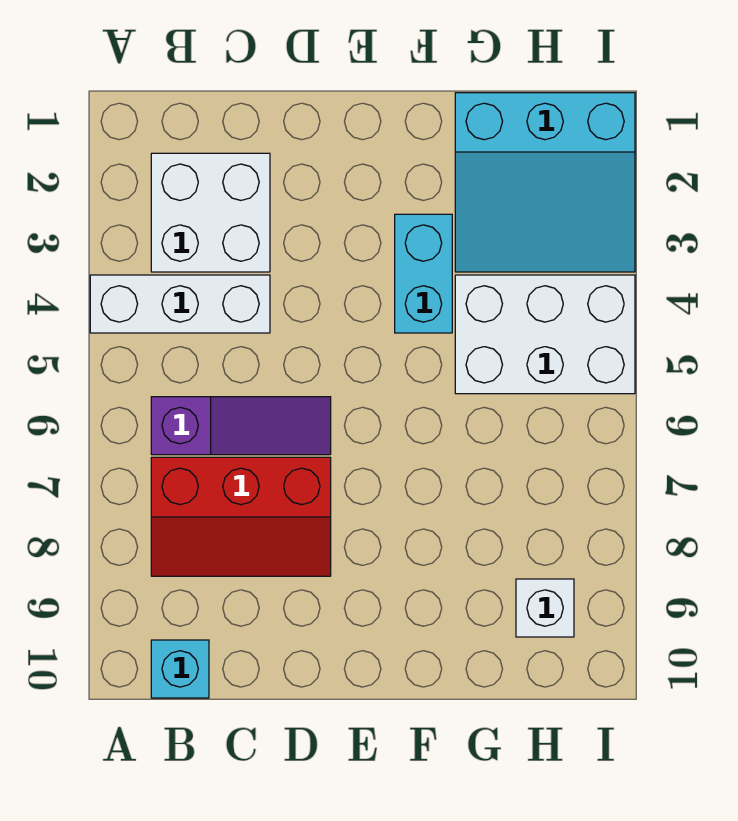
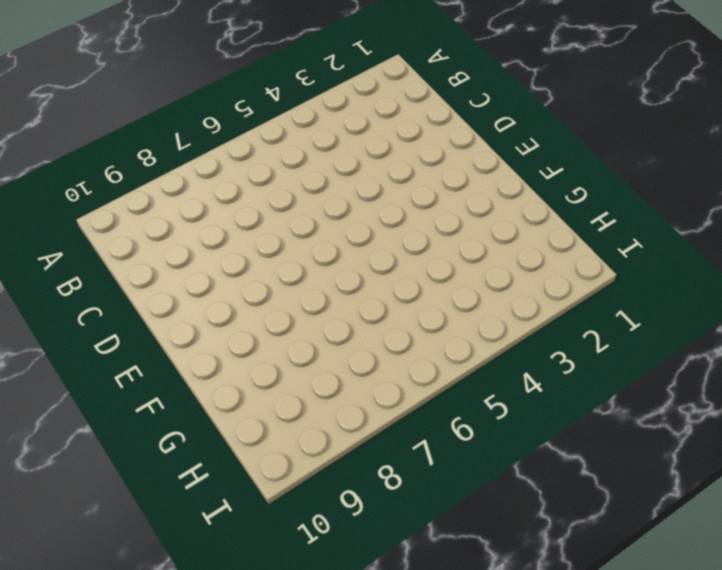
none -> white brick A4:C4 level 1
none -> white brick B2:C3 level 1

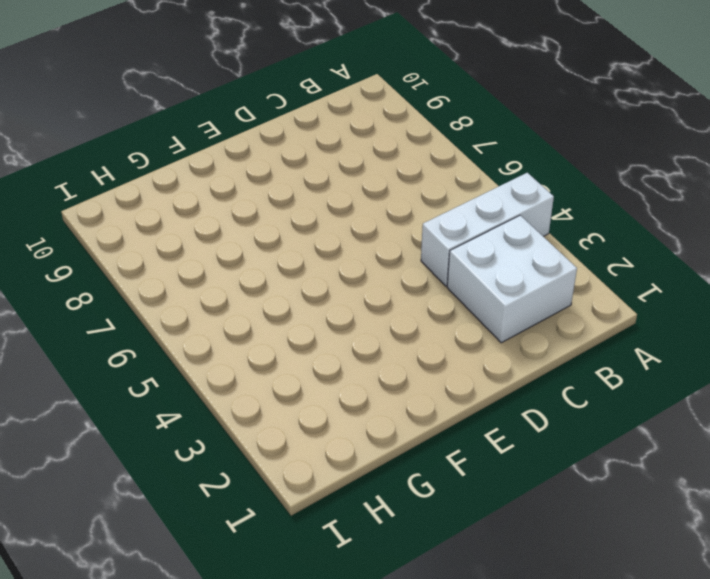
none -> purple slope B6:D6 level 1 top B
none -> red slope B7:D8 level 1 top 7

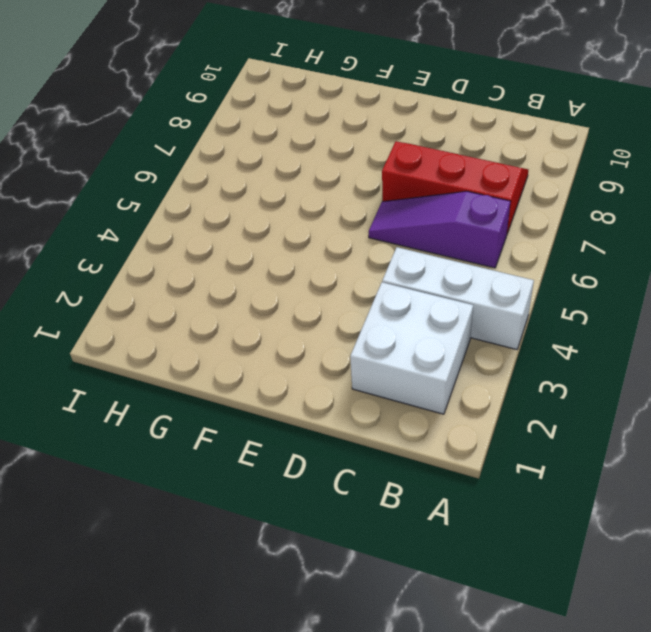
none -> cyan brick B10 level 1
none -> cyan brick F3:F4 level 1

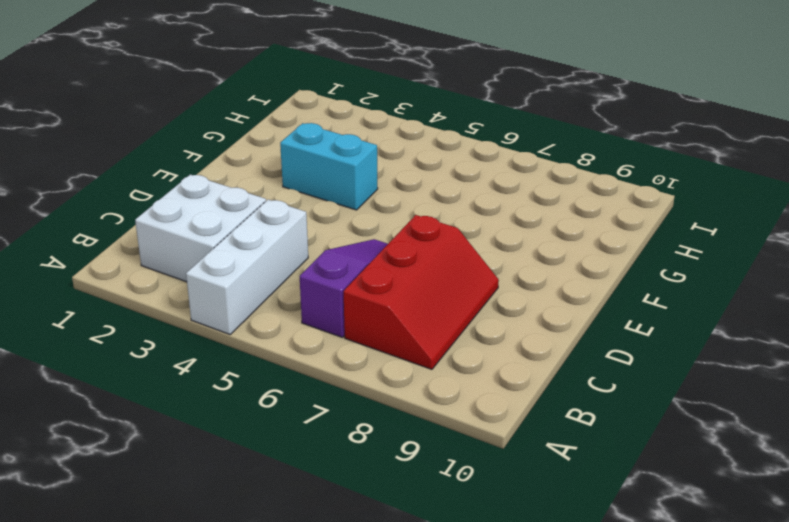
none -> cyan brick B10 level 1
none -> cyan slope G1:I3 level 1 top 1

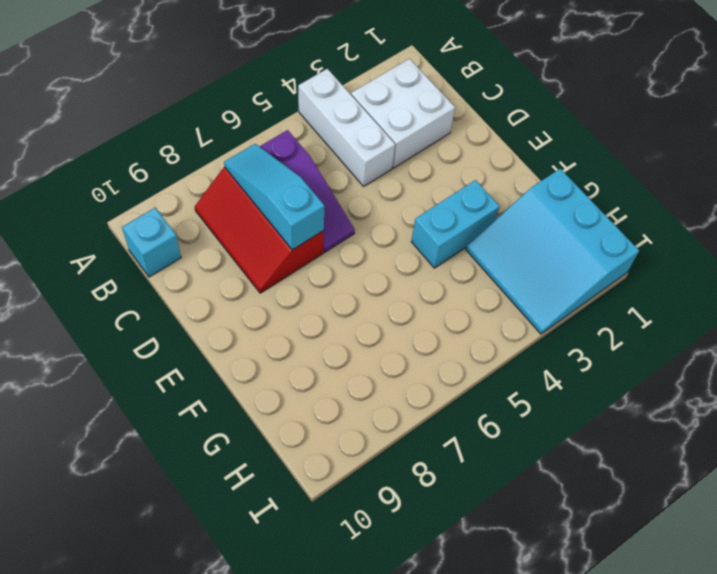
cyan slope B7:D7 level 2 top D -> none
none -> white brick G4:I5 level 1
none -> white brick H9 level 1

